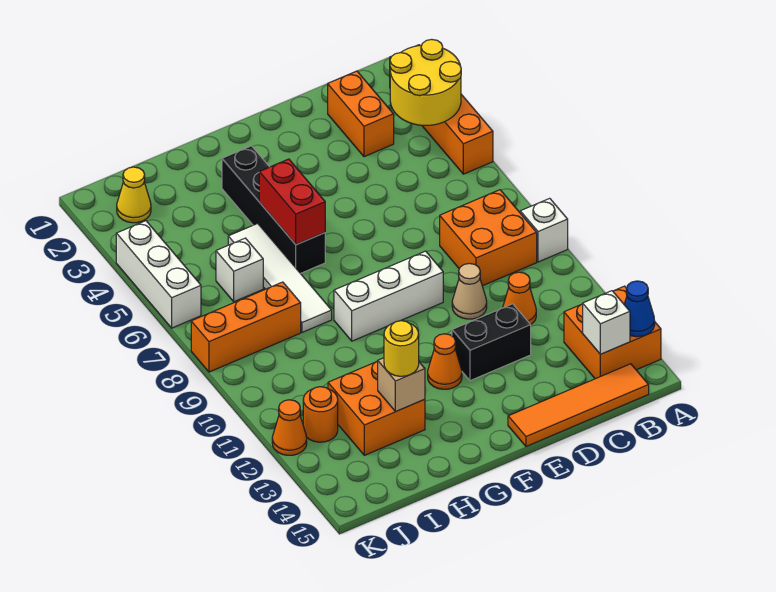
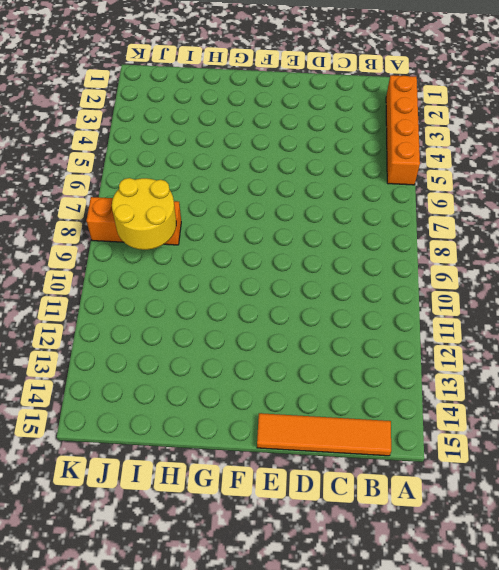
yellow round brick I8:J9 level 2 -> yellow round brick A3:B4 level 2
none -> white brick A9 level 1
none -> orange brick A13:B14 level 1
none -> orange brick B8:C9 level 1

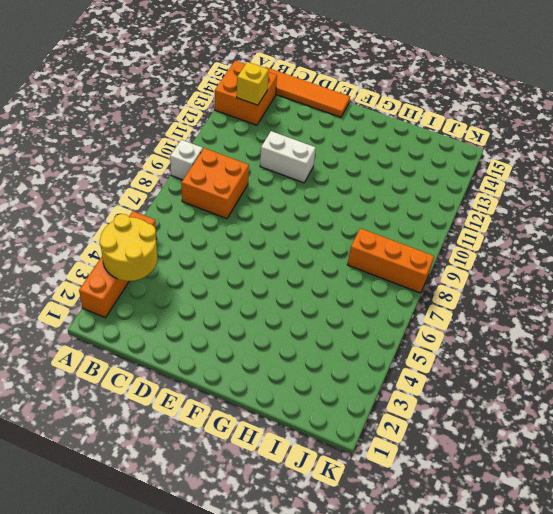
yellow brick B13 level 2 -> none
white brick D11:E11 level 1 -> none
none -> orange brick C2:C3 level 1
none -> orange cone C11 level 1
none -> tan cone D10 level 1

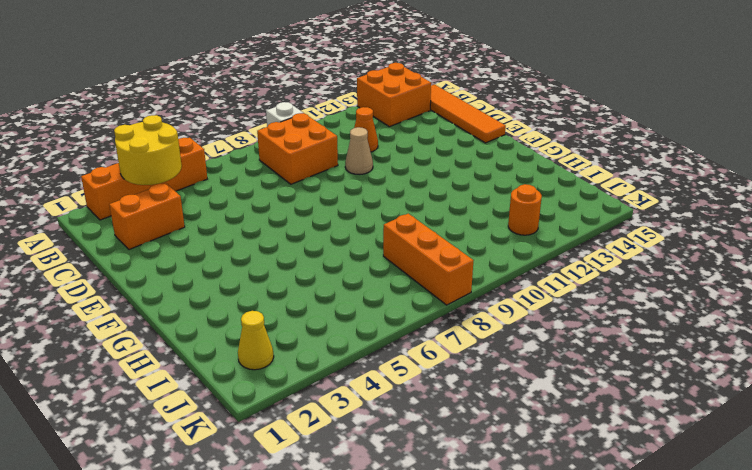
none -> black brick D12:E12 level 1
none -> white brick E9:G9 level 1
none -> orange cone F12 level 1

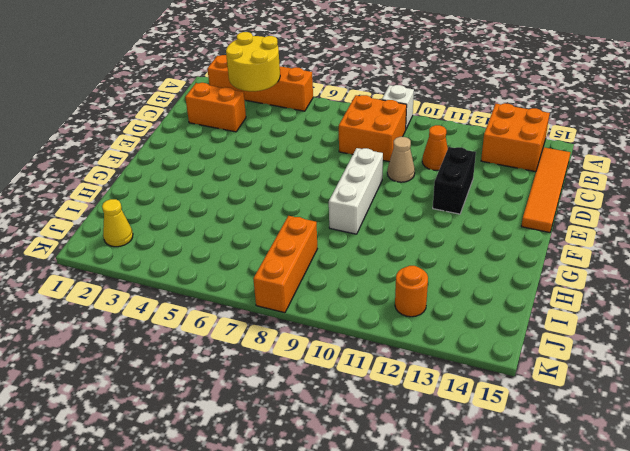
none -> orange cone F12 level 1
none -> black brick G3:G6 level 1
none -> white tile H5:H8 level 1

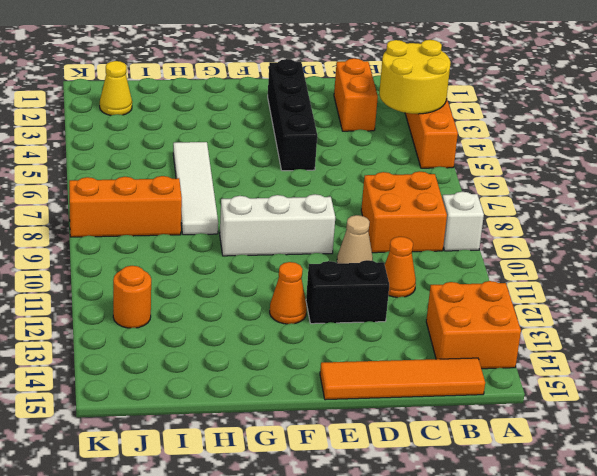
black brick E2:E5 level 1 -> black brick G3:G6 level 1
none -> orange brick H12:I13 level 1
none -> white brick I6 level 1
none -> white brick K4:K6 level 1

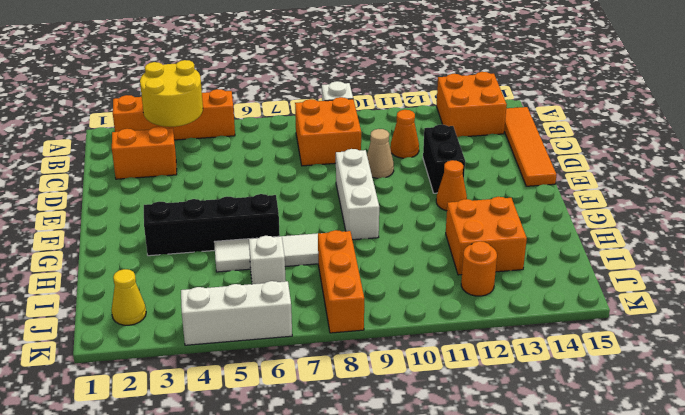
none -> orange cone K12 level 1
none -> blue cone A14 level 2
none -> white brick B14 level 2

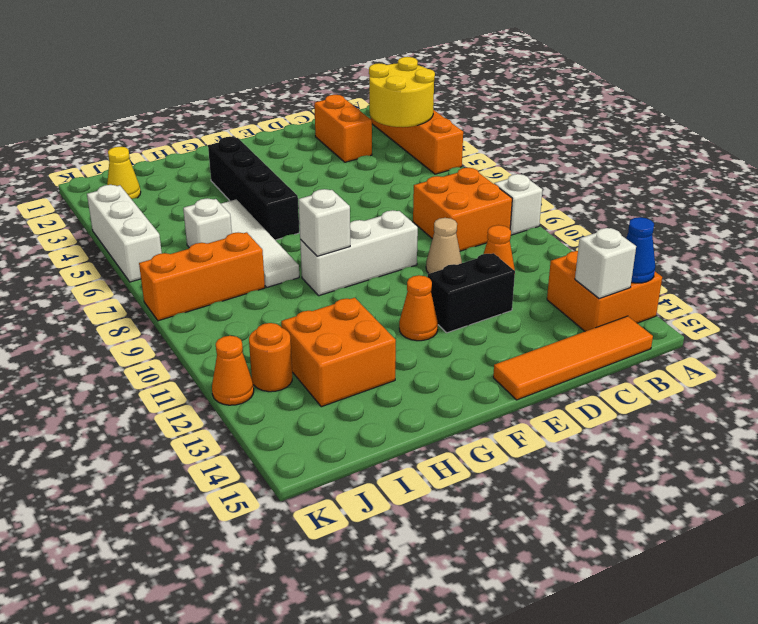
white brick G9 level 2 -> none
none -> red brick G5:G6 level 2
none -> tan brick H13 level 2
none -> yellow round brick H13 level 3

